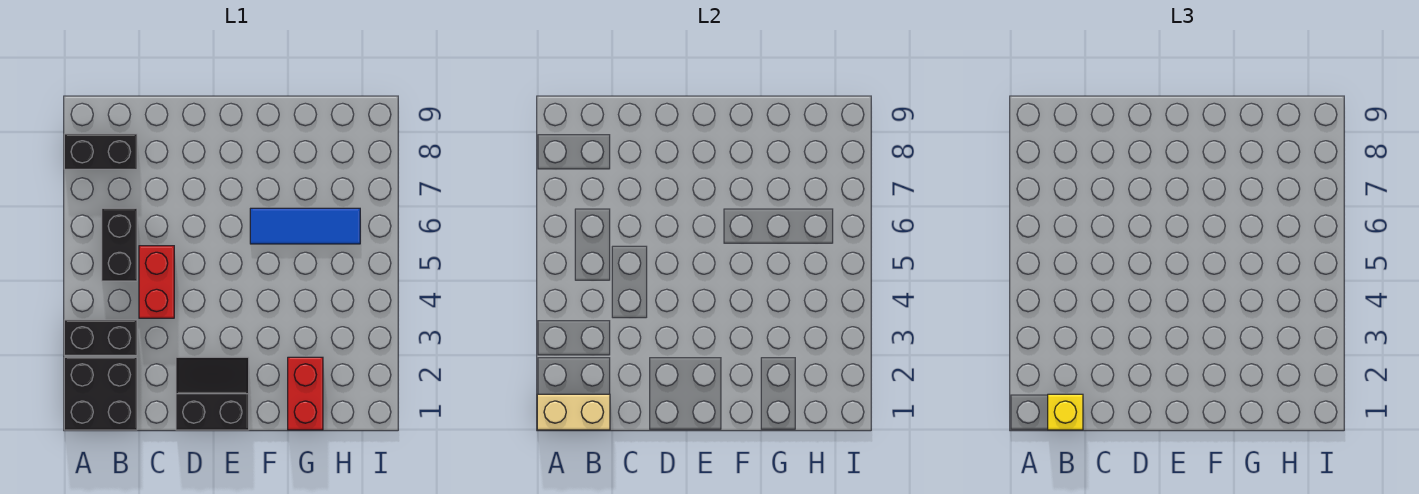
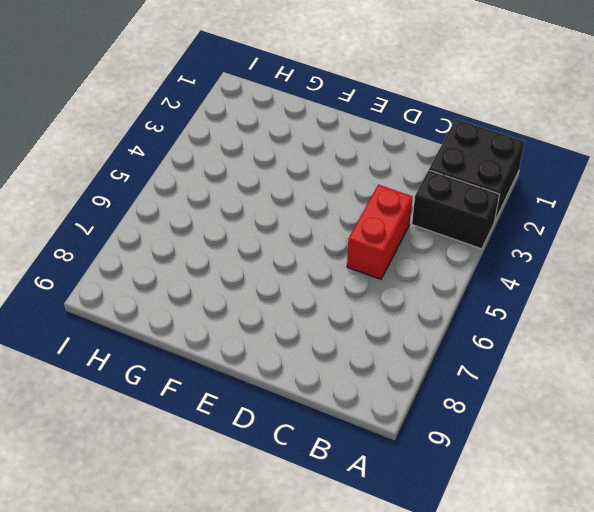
none -> black brick A8:B8 level 1
none -> black brick B5:B6 level 1

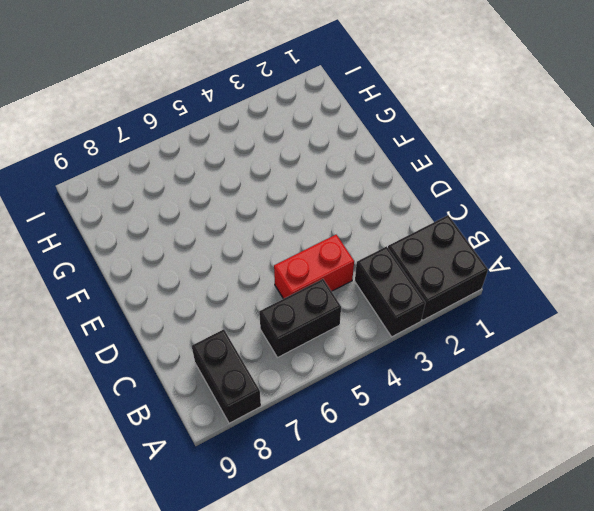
none -> black slope D1:E2 level 1 top 1
none -> blue tile F6:H6 level 1

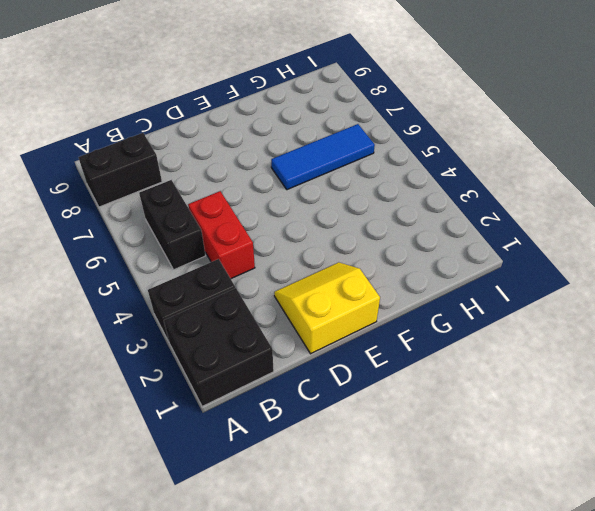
yellow slope D1:E2 level 1 top 1 -> black slope D1:E2 level 1 top 1
none -> red brick G1:G2 level 1
none -> tan brick A1:B1 level 2

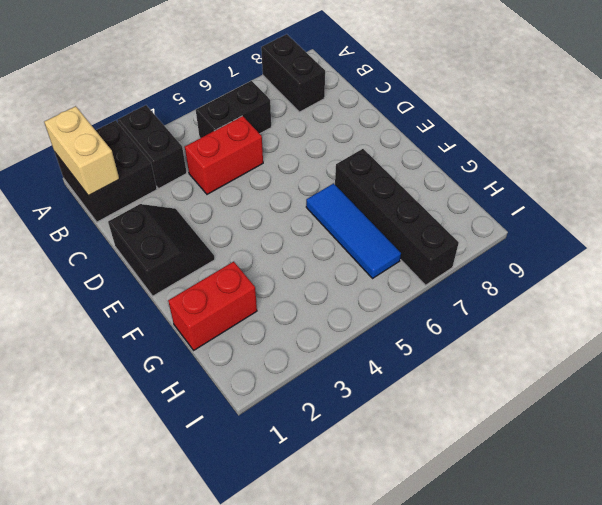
black brick F7:I7 level 1 -> none
none -> yellow brick B1 level 3

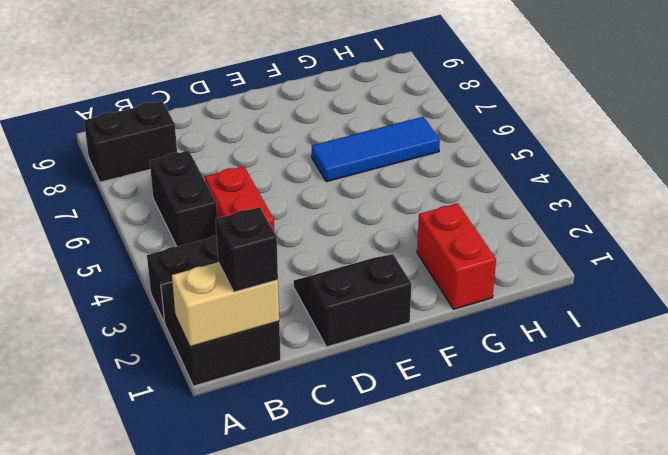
black brick B1 level 3 -> yellow brick B1 level 3

